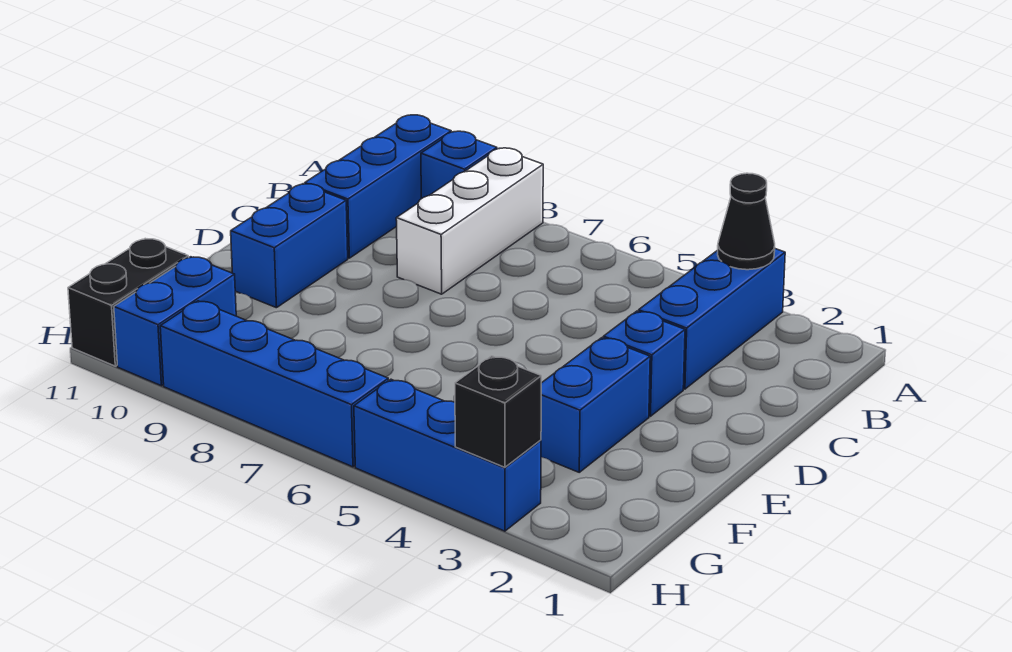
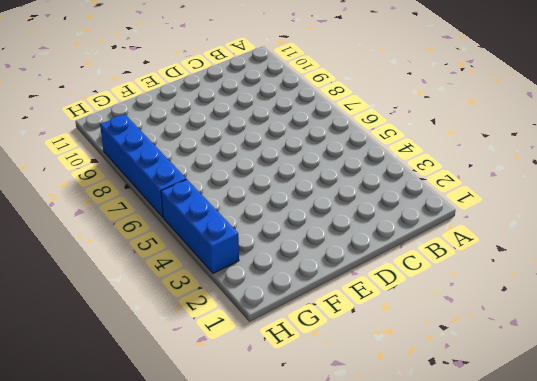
none -> blue brick A3:C3 level 1
none -> white brick A8:C8 level 1
none -> blue brick A9 level 1

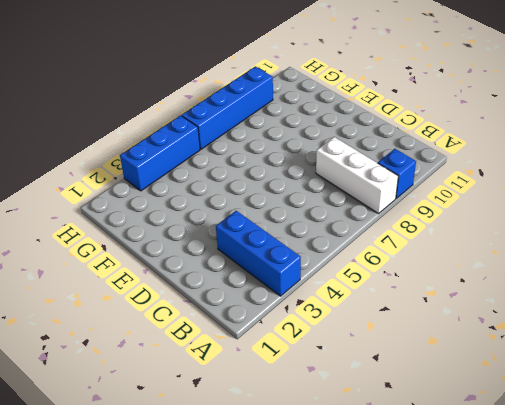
none -> blue brick A10:C10 level 1
none -> blue brick D3 level 1
none -> blue brick D10:E10 level 1

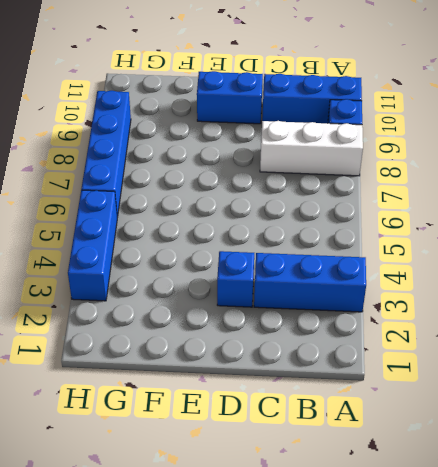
none -> blue brick E3:F3 level 1
none -> blue brick G10:H10 level 1
none -> black brick G11:H11 level 1

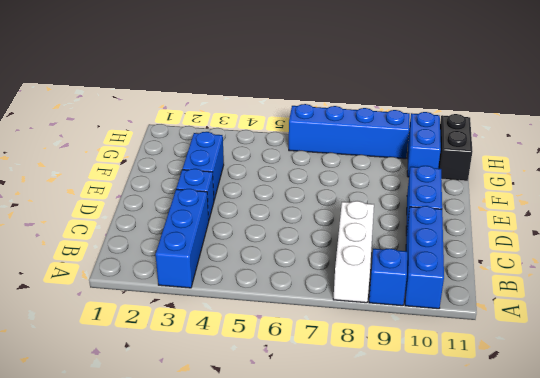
none -> blue brick H3:H5 level 1
none -> black cone A3 level 2
none -> black brick H3 level 2

